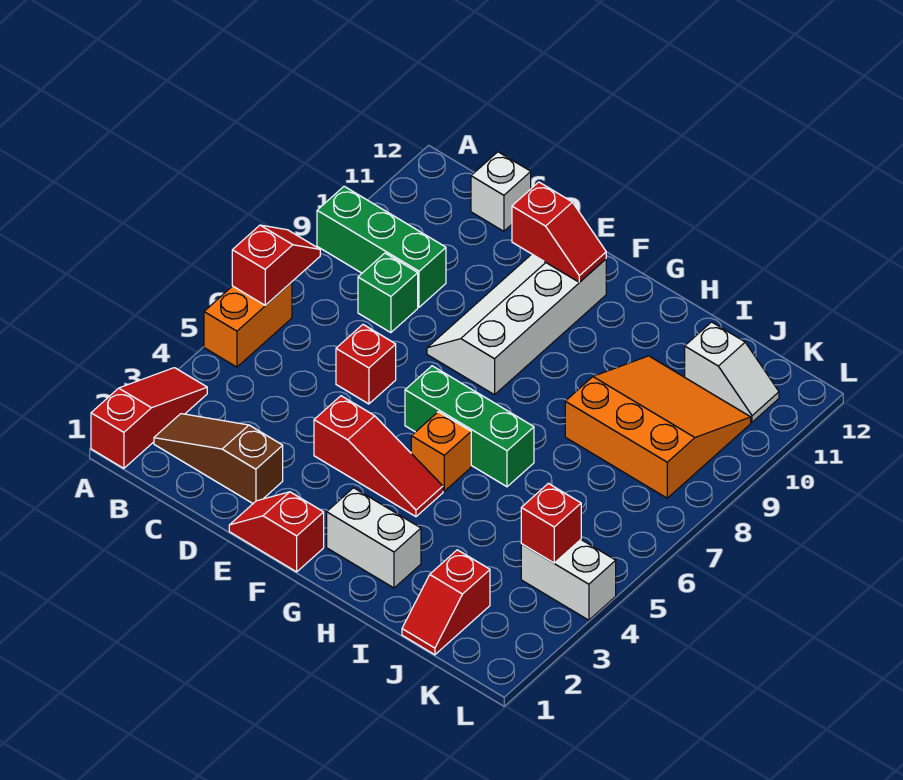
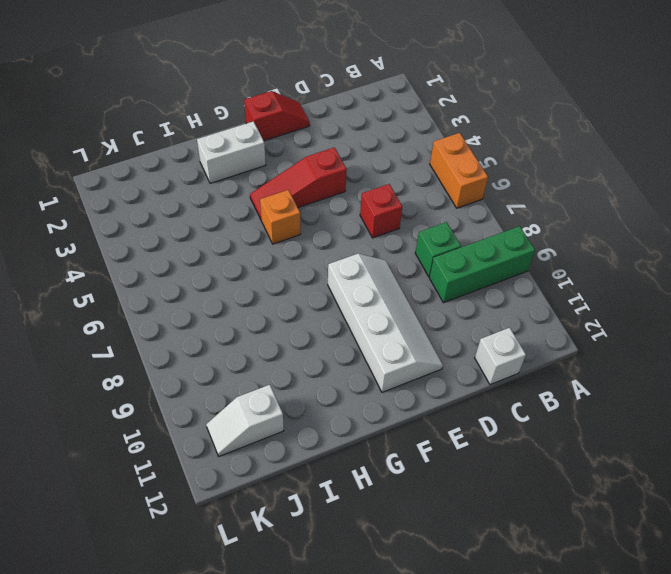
none -> red slope A1:A3 level 1 top 1
none -> brown slope B2:D2 level 1 top D
none -> green brick F6:H6 level 1

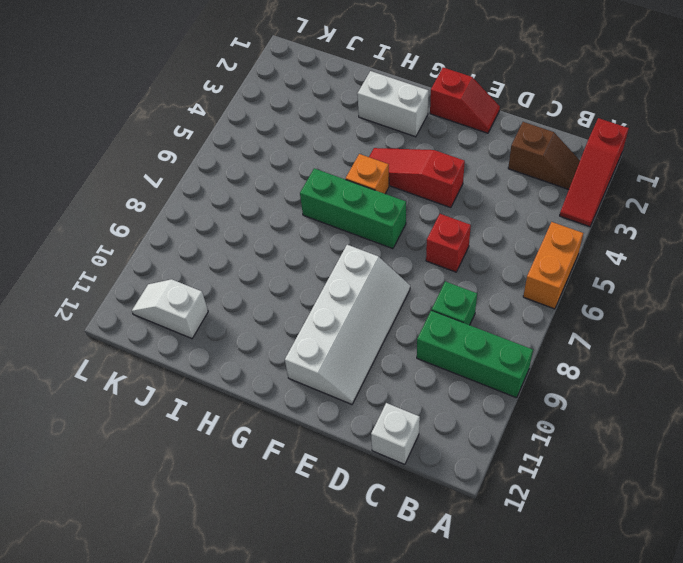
brown slope B2:C2 level 1 top C -> brown slope B2:D2 level 1 top D
none -> orange slope I8:K10 level 1 top 8
none -> red slope J1:J2 level 1 top 2
none -> white brick K4:L4 level 1

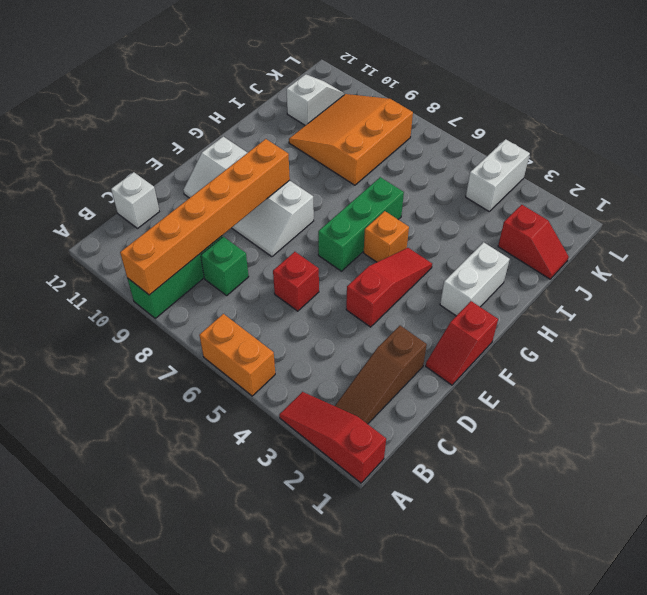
orange brick A9:F9 level 2 -> none
none -> red slope A6:A7 level 2 top 6
none -> red slope E11:F11 level 2 top E
none -> red brick K4 level 2

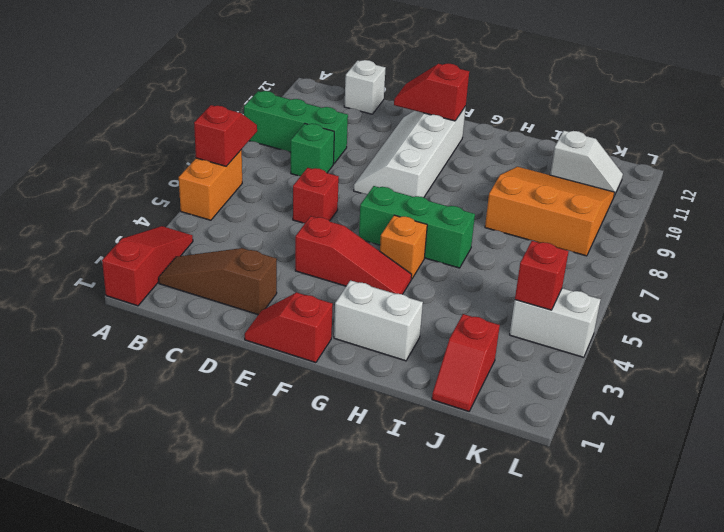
red slope E11:F11 level 2 top F -> red slope E11:F11 level 2 top E

